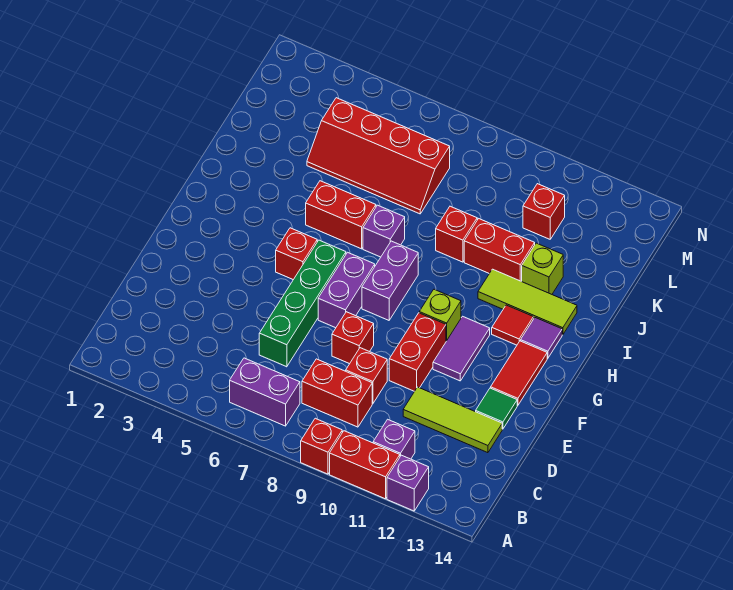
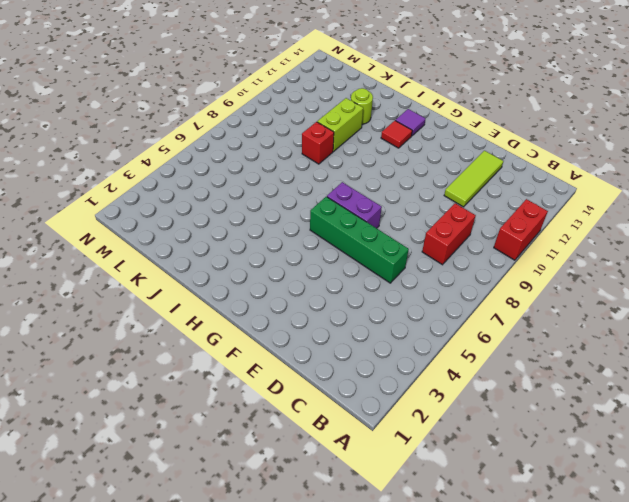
lime brick J10:J11 level 1 -> red brick J10:J11 level 1
lime round brick J12 level 1 -> lime brick J12 level 1
none -> red brick A9 level 1
none -> purple brick A12 level 1
none -> purple brick B6:B7 level 1

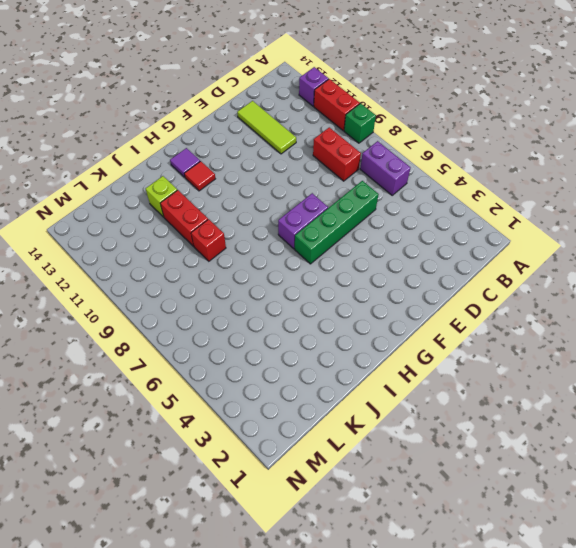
green brick A9 level 1 -> red brick A9 level 1
none -> purple brick B11 level 1
none -> red brick D9 level 1
none -> red brick E8 level 1

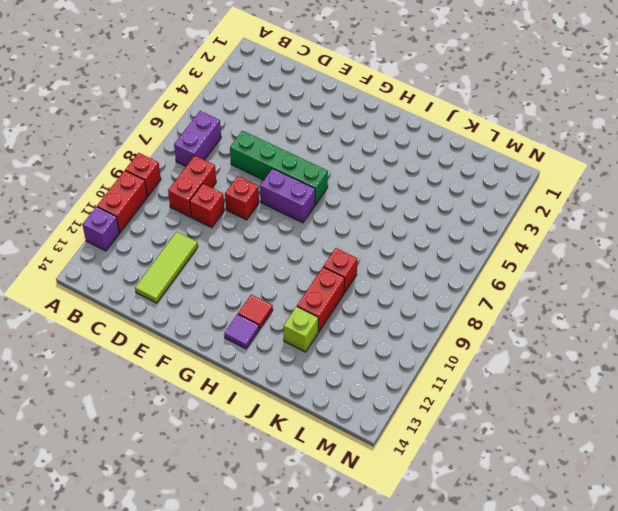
none -> purple brick B11 level 1
none -> red brick E10:F10 level 1
none -> green tile E13 level 1

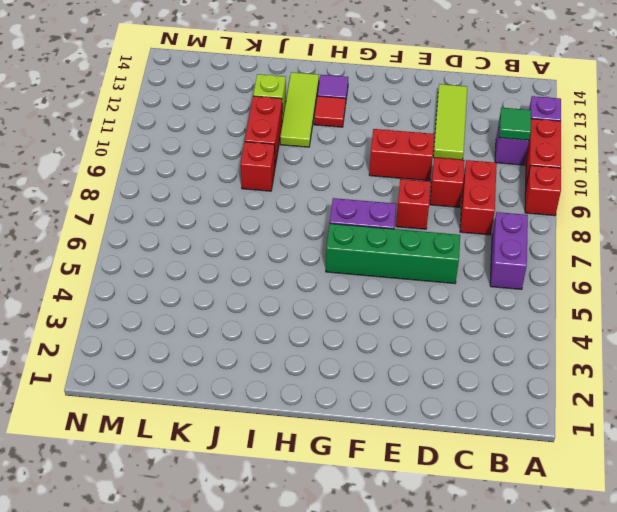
green tile B11 level 2 -> green tile E13 level 1
none -> purple tile F11:G11 level 1
none -> red tile F13:G13 level 1
none -> red brick G5 level 1

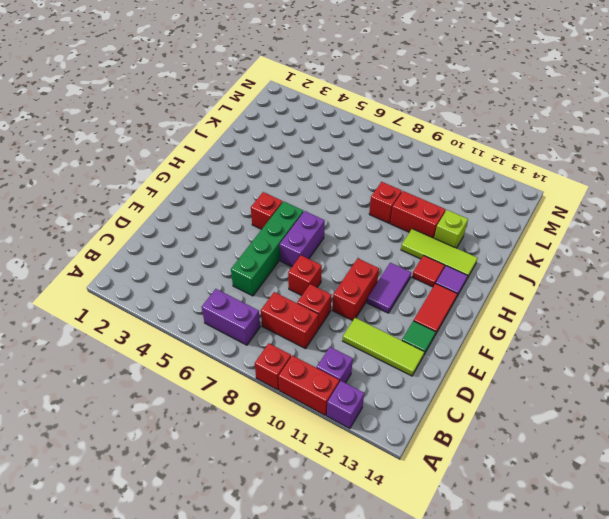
none -> purple brick G8:H8 level 1
none -> lime brick G10 level 1
none -> red brick I5:I6 level 1

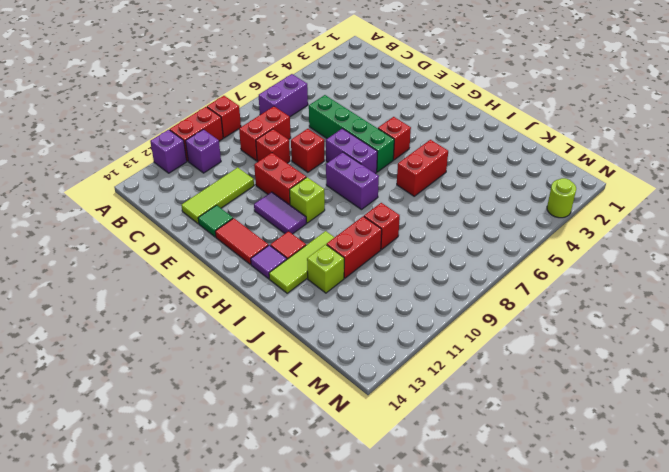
lime round brick N3 level 1 -> none
none -> purple brick I7 level 1
none -> red slope K4:L7 level 1 top L
none -> red brick L11 level 1

